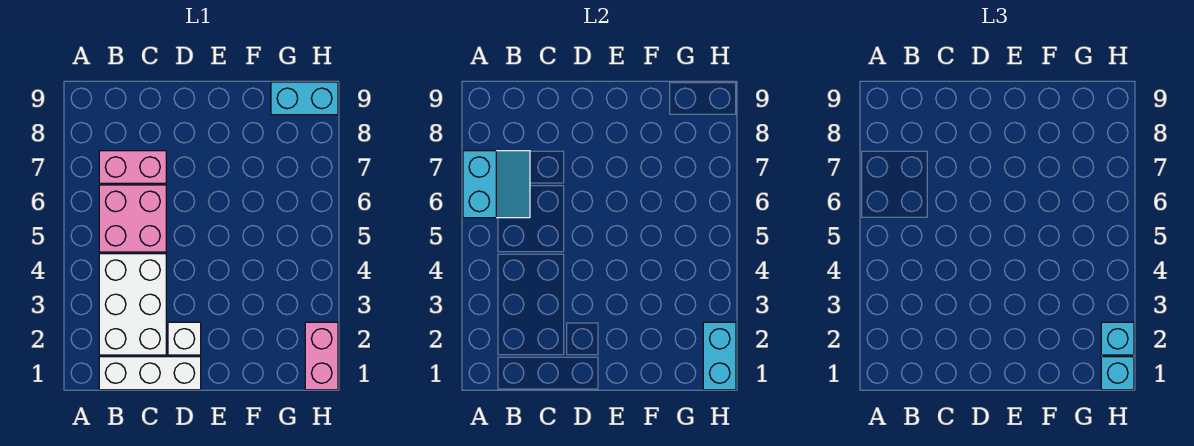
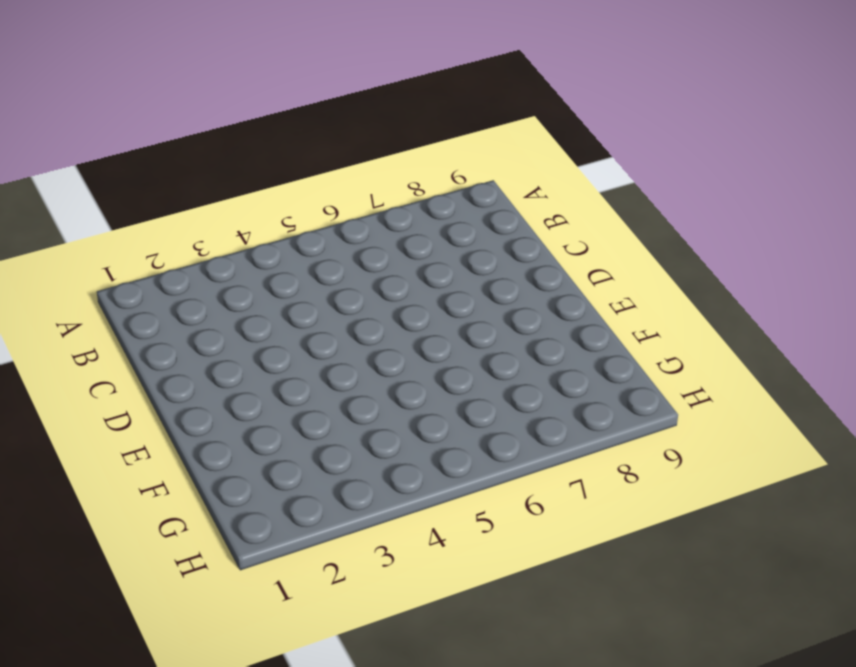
none -> white brick B1:D1 level 1
none -> white brick B2:C4 level 1

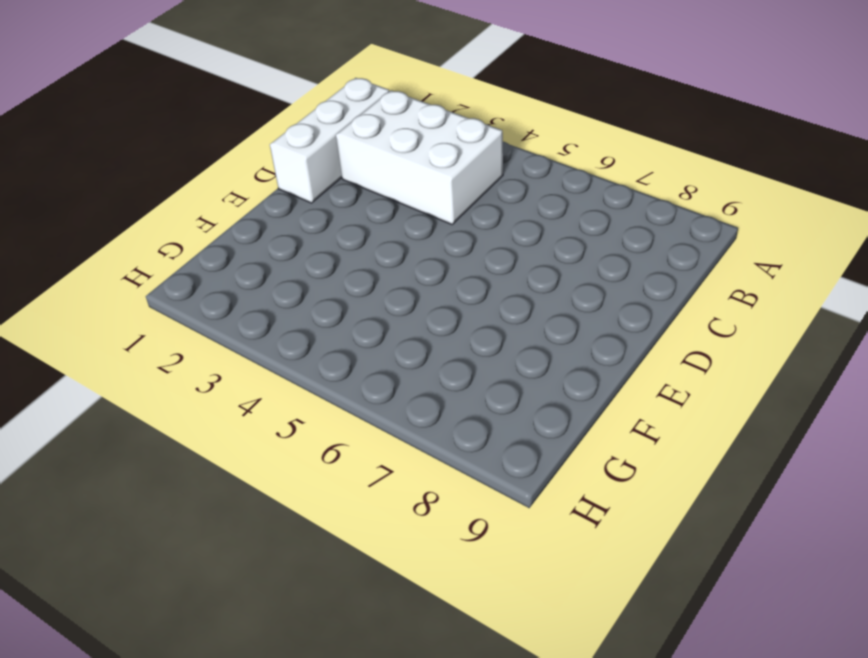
none -> pink brick B5:C6 level 1
none -> pink brick B7:C7 level 1

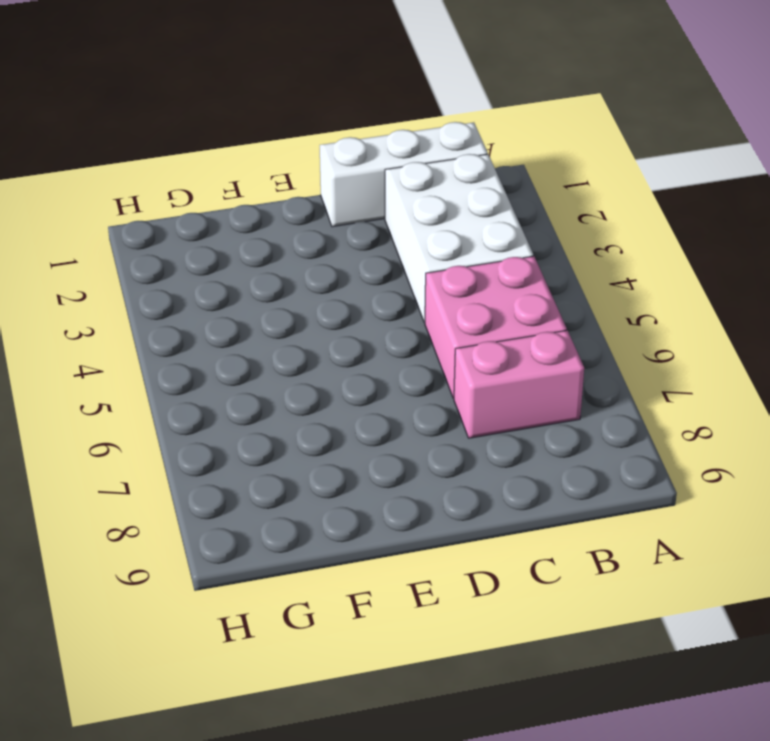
none -> white brick D2 level 1
none -> cyan brick G9:H9 level 1

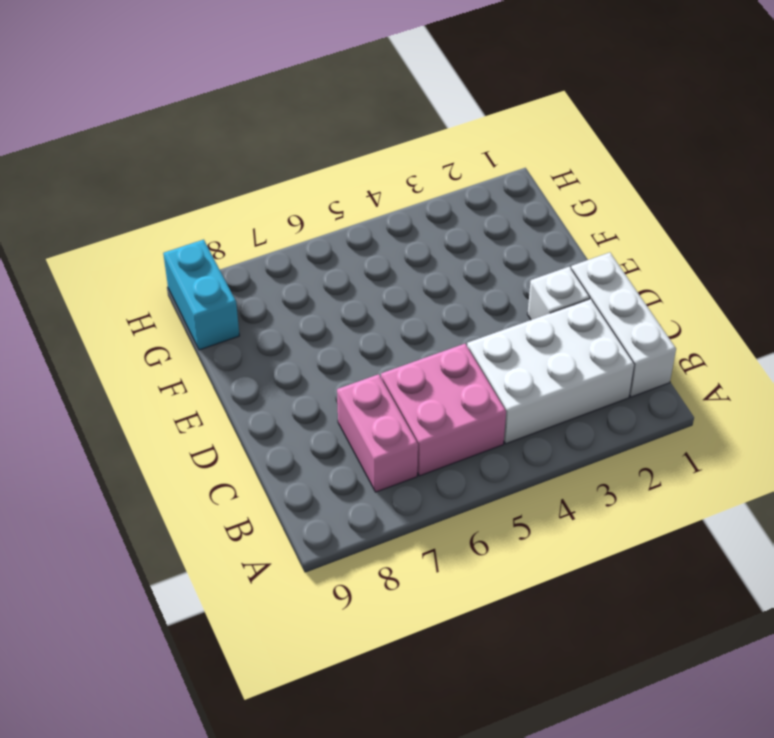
none -> pink brick H1:H2 level 1
none -> cyan slope A6:B7 level 2 top A

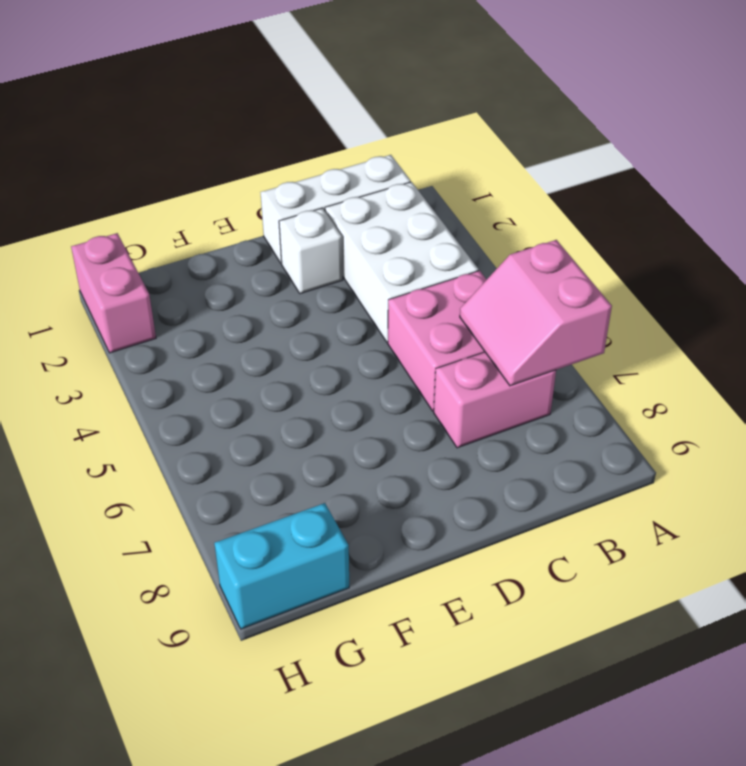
pink slope A6:B7 level 2 top A -> cyan slope A6:B7 level 2 top A
none -> cyan brick H1:H2 level 2
none -> cyan brick H1 level 3

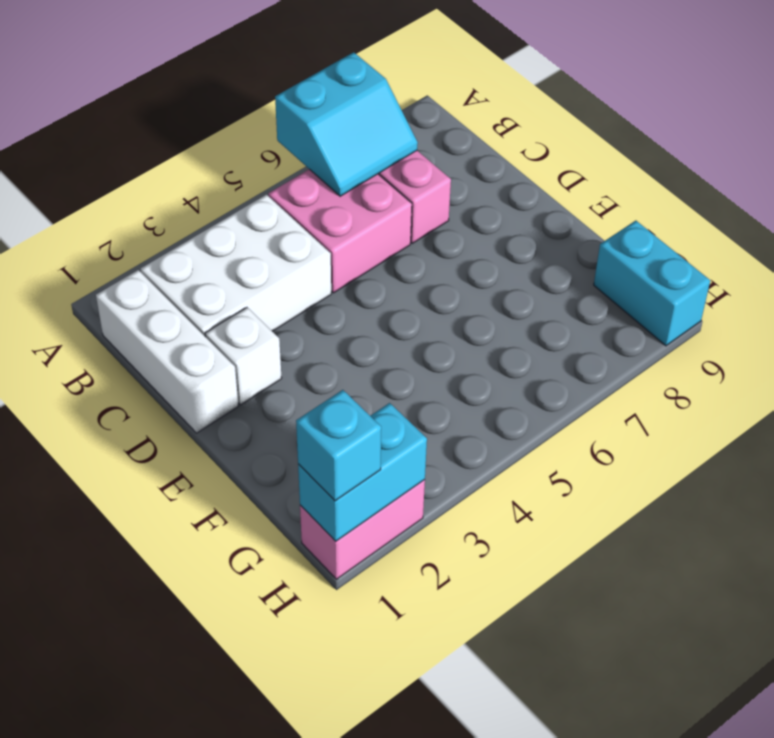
none -> cyan brick H2 level 3

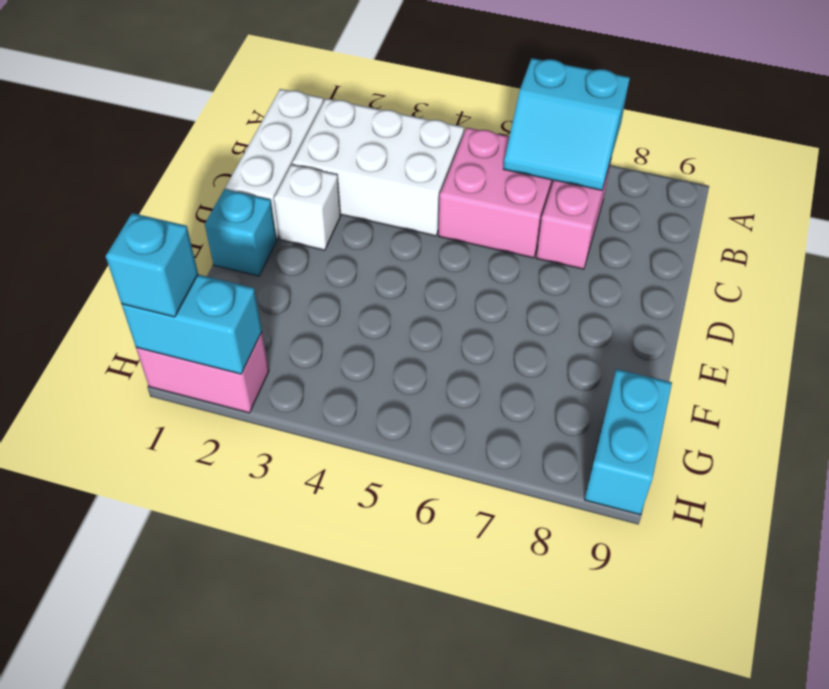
cyan brick E1 level 1 -> cyan brick H2 level 3

